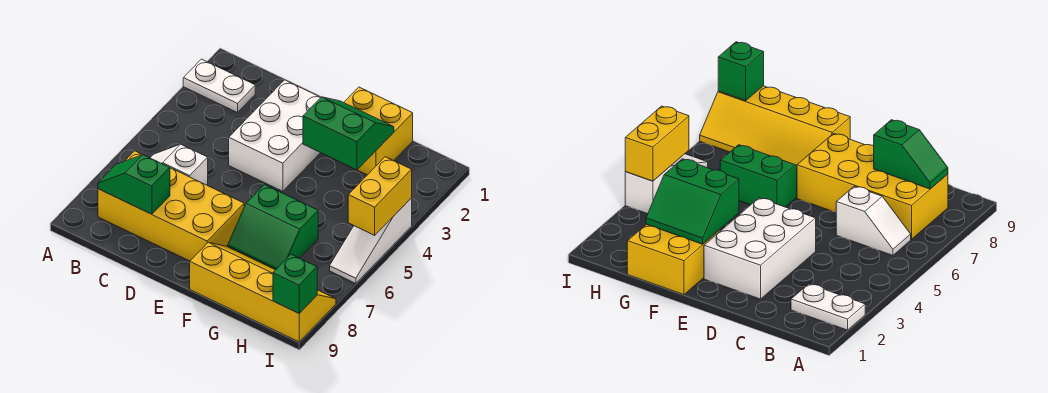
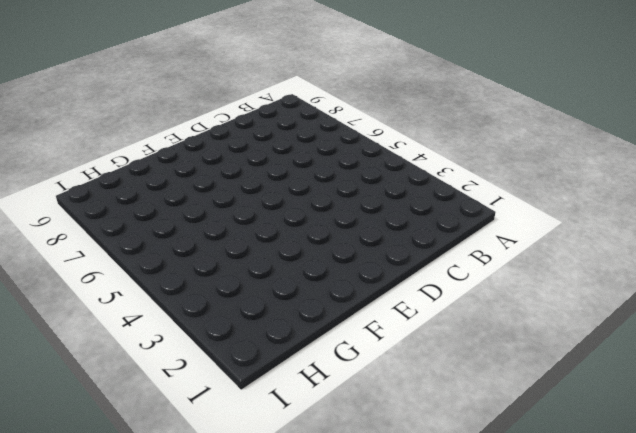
none -> white plate A2:B2 level 1
none -> white slope B6:C6 level 1 top C
none -> yellow brick B7:E8 level 1

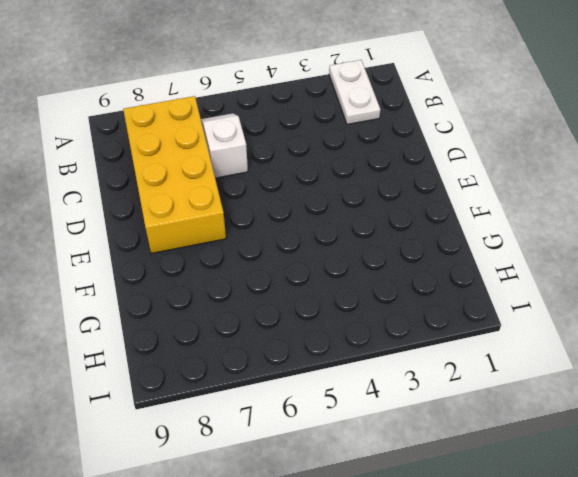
none -> white brick D2:E4 level 1
none -> yellow brick F1:G2 level 1
none -> green slope F6:G7 level 1 top 6

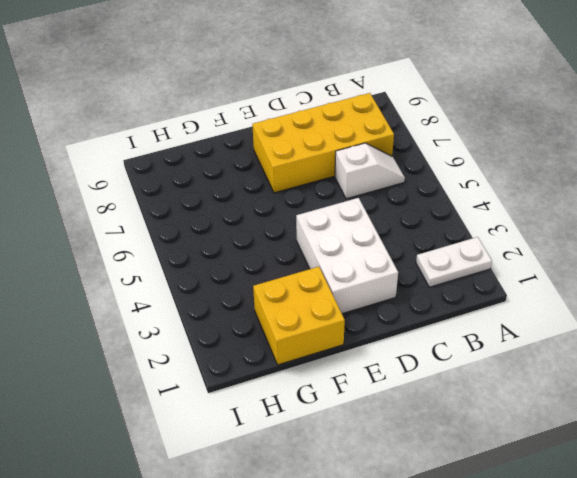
none -> green slope F6:G7 level 1 top 6
none -> yellow slope F8:I9 level 1 top 9
none -> white slope I4:I6 level 1 top 4

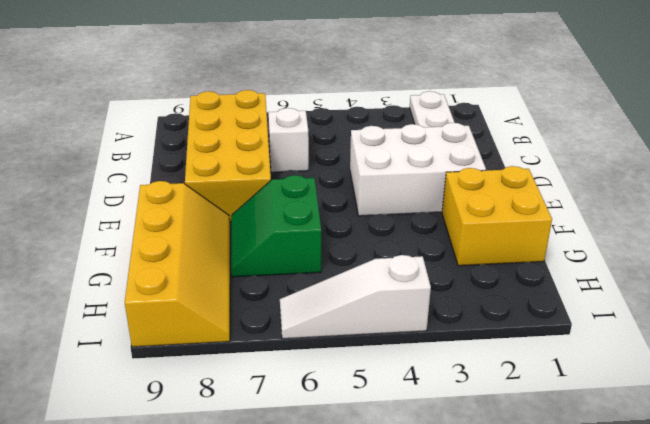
none -> green slope B8:C8 level 2 top C
none -> green slope F2:G3 level 2 top 3
none -> yellow brick I4:I5 level 2

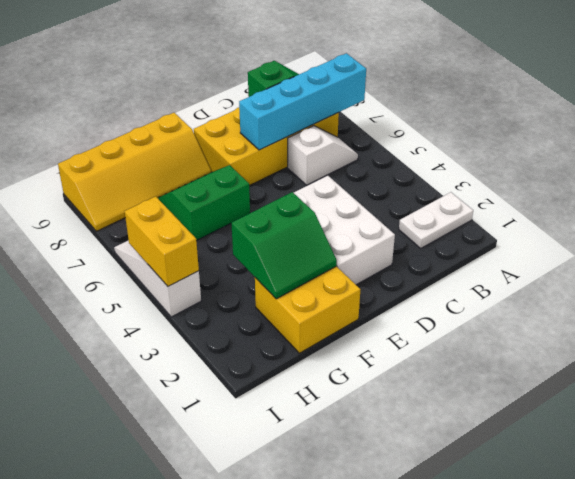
cyan brick A7:D7 level 2 -> none
none -> green brick I9 level 2

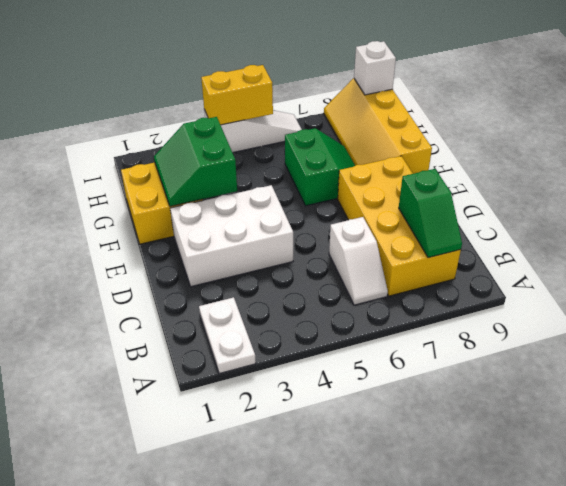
white brick I9 level 2 -> green brick I9 level 2

